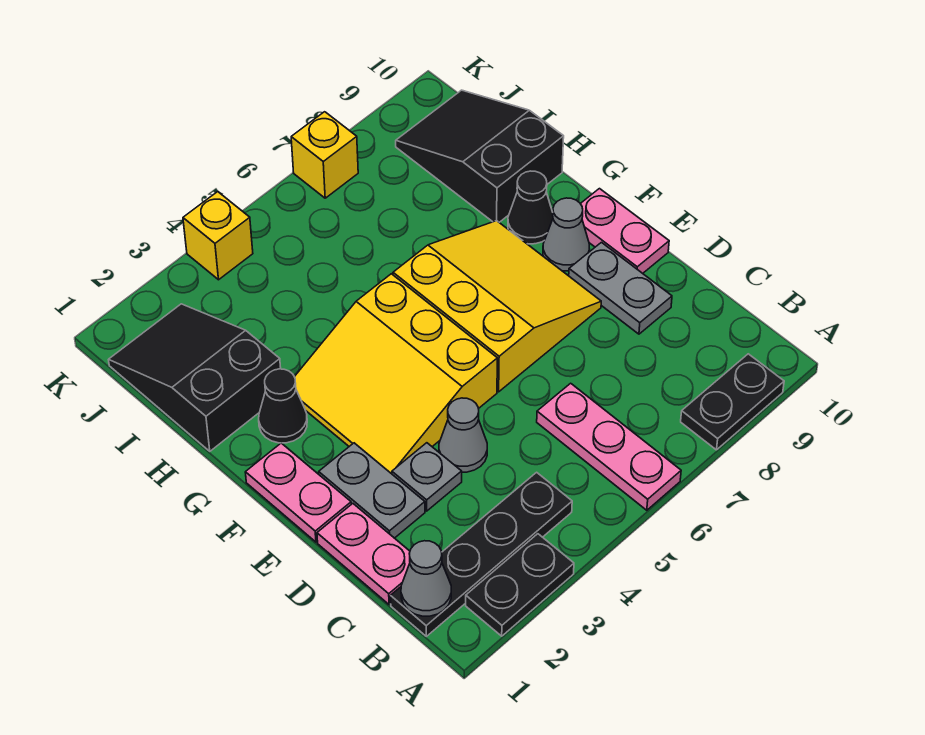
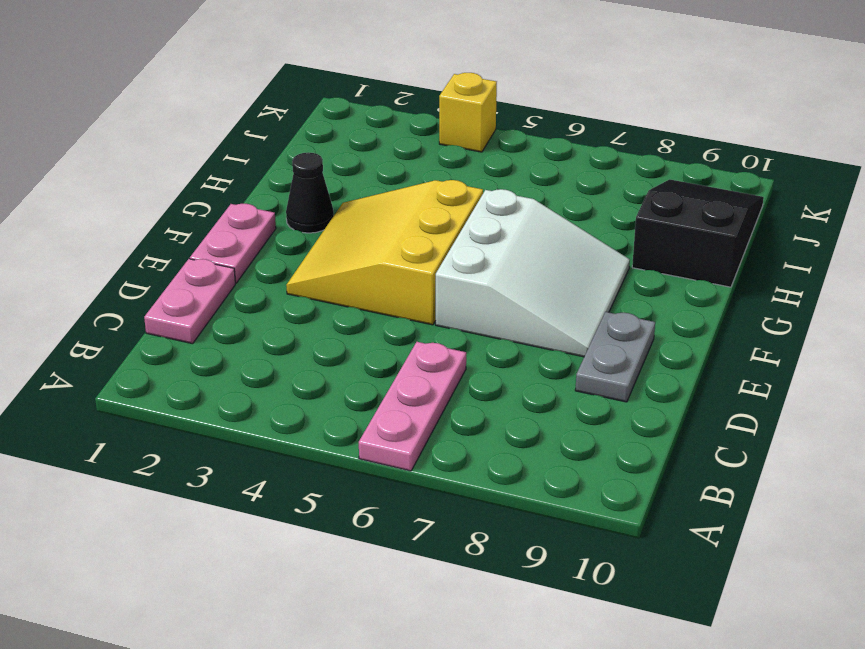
white slope E6:G8 level 1 top 6 -> yellow slope E6:G8 level 1 top 6
none -> black plate A2:A3 level 1
none -> black plate A8:A9 level 1
none -> black plate B1:B4 level 1

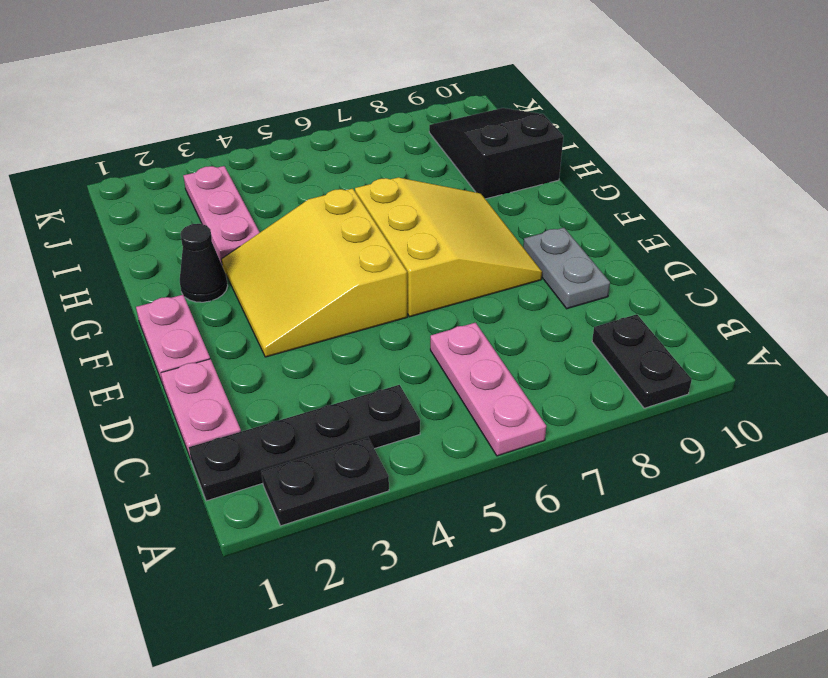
black plate A9:B9 level 1 -> black plate A8:A9 level 1
pink plate H3:J3 level 1 -> none
none -> grey plate D2:E2 level 1
none -> grey plate D3 level 1
none -> grey cone D4 level 1

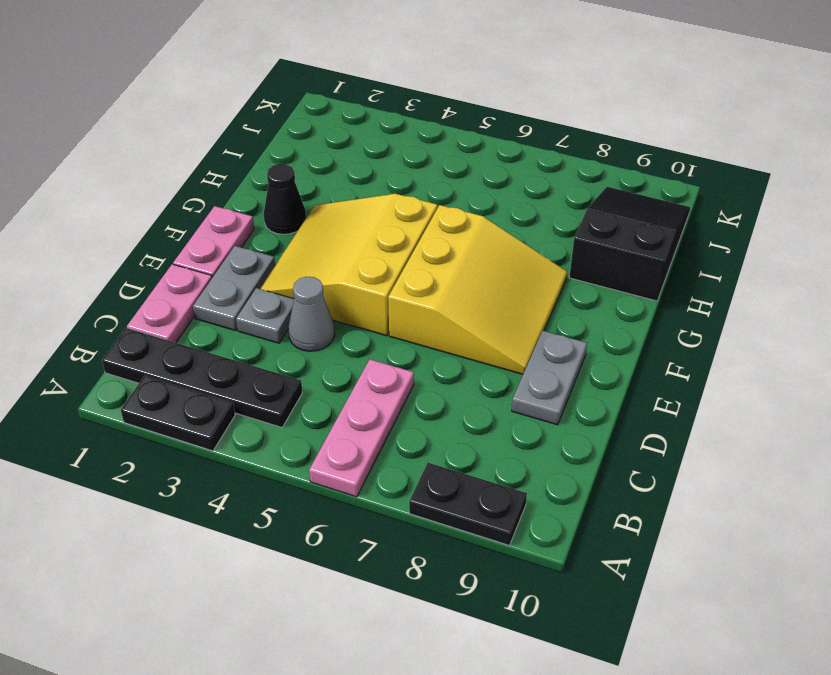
none -> pink plate E10:F10 level 1
none -> grey cone F9 level 1
none -> black cone G9 level 1

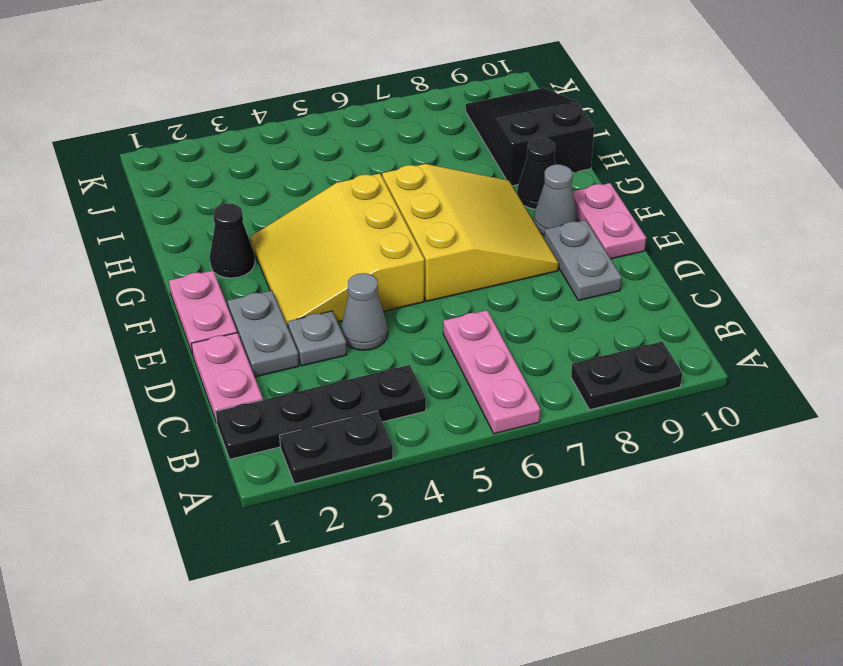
none -> black slope H1:J2 level 1 top H
none -> yellow brick K4 level 1
none -> yellow brick K7 level 1

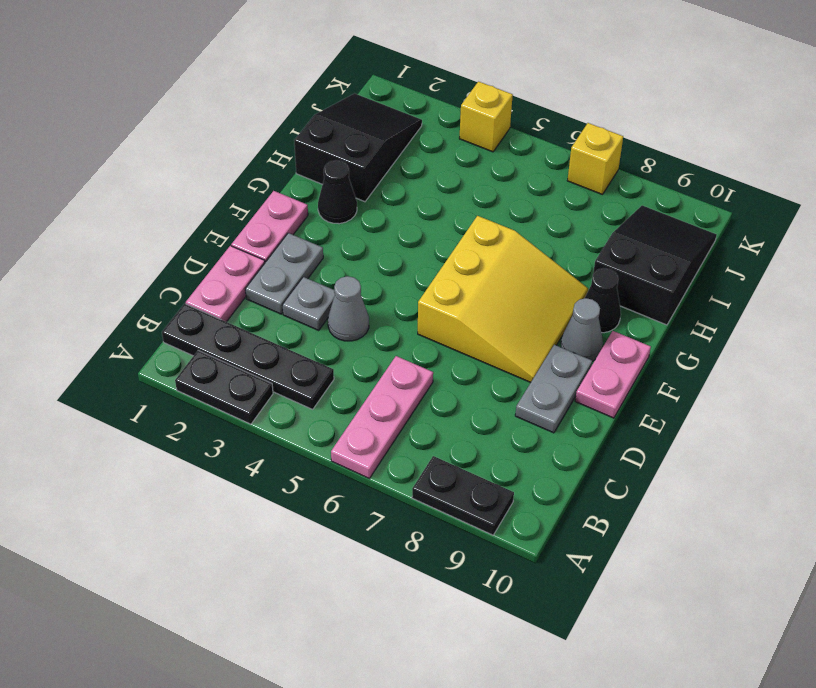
none -> yellow slope E3:G5 level 1 top 5
none -> grey cone B1 level 2

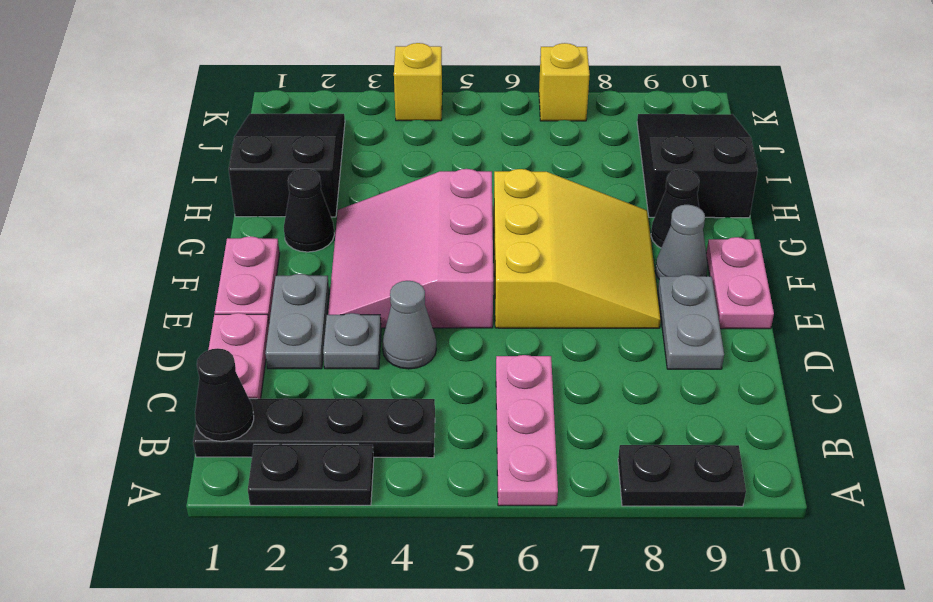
black cone B1 level 2 -> grey cone B1 level 2
pink slope E3:G5 level 1 top 5 -> yellow slope E3:G5 level 1 top 5

